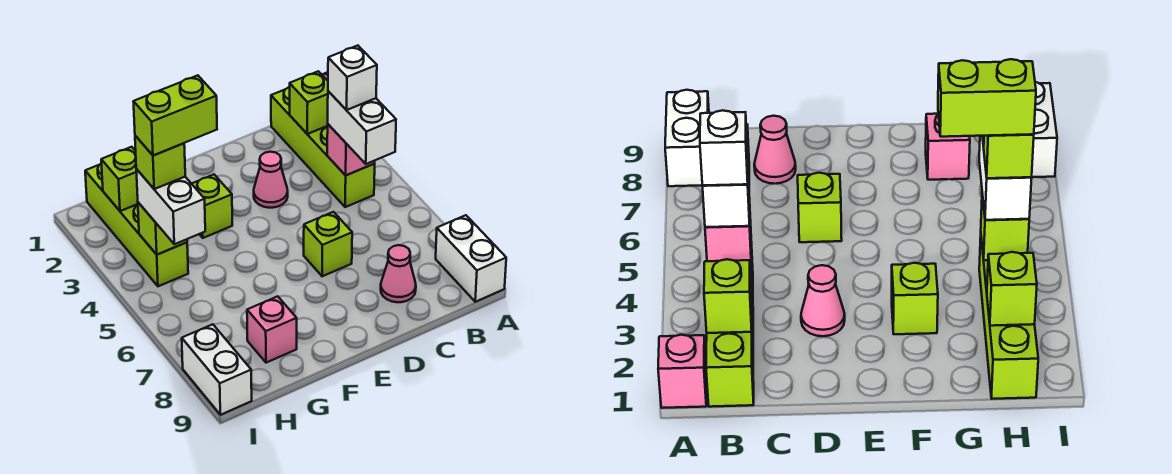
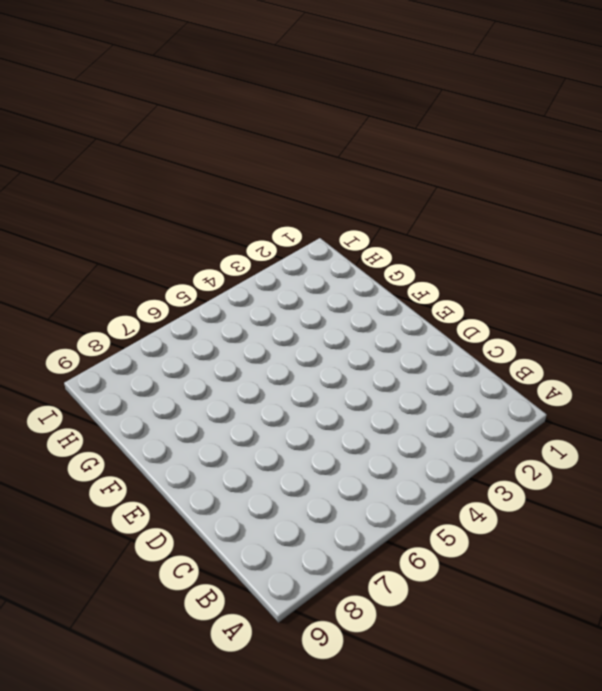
none -> pink brick A1 level 1
none -> white brick A8:A9 level 1
none -> lime brick B1:B4 level 1

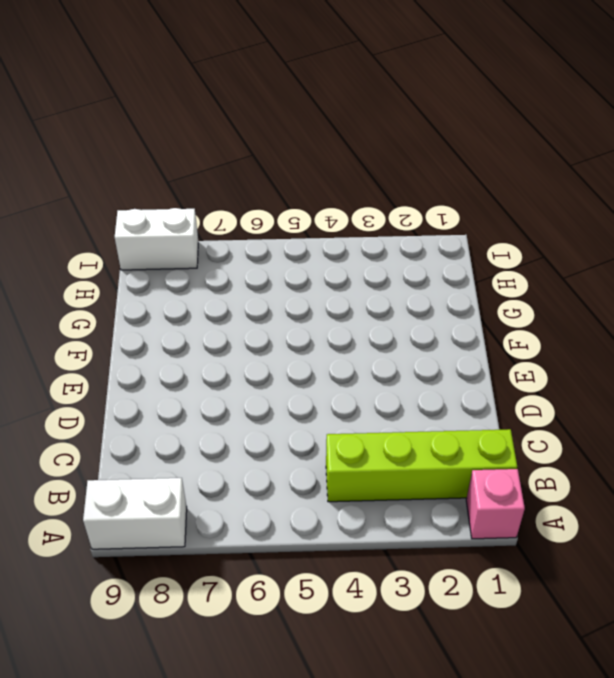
none -> pink cone C8 level 1
none -> pink cone D3 level 1
none -> lime brick D6 level 1

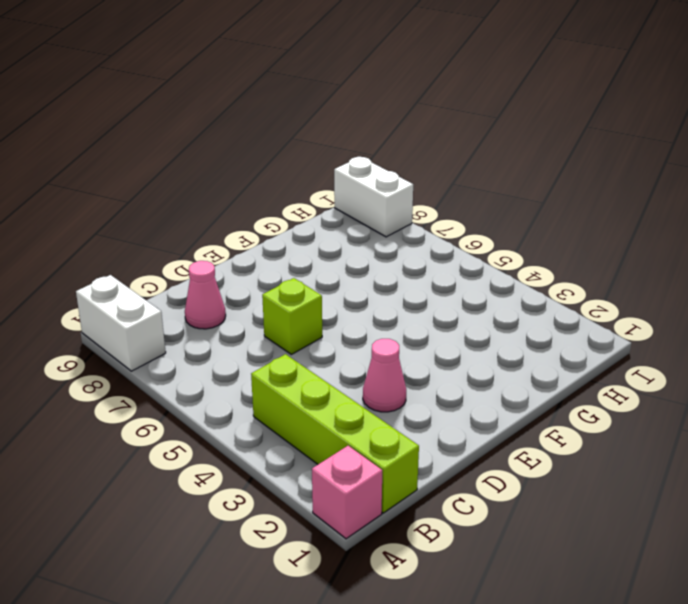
none -> lime brick F3 level 1
none -> pink brick G8 level 1
none -> lime brick H1:H4 level 1

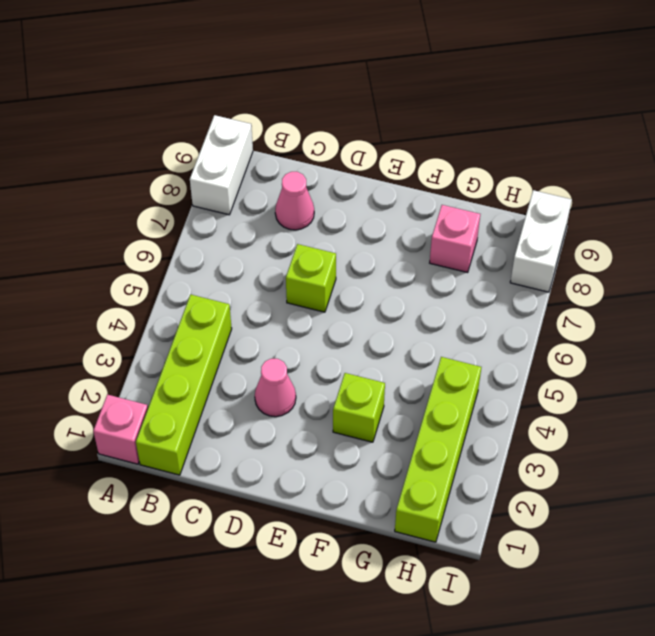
none -> lime brick B2 level 2
none -> pink brick B4 level 2
none -> lime brick H2 level 2

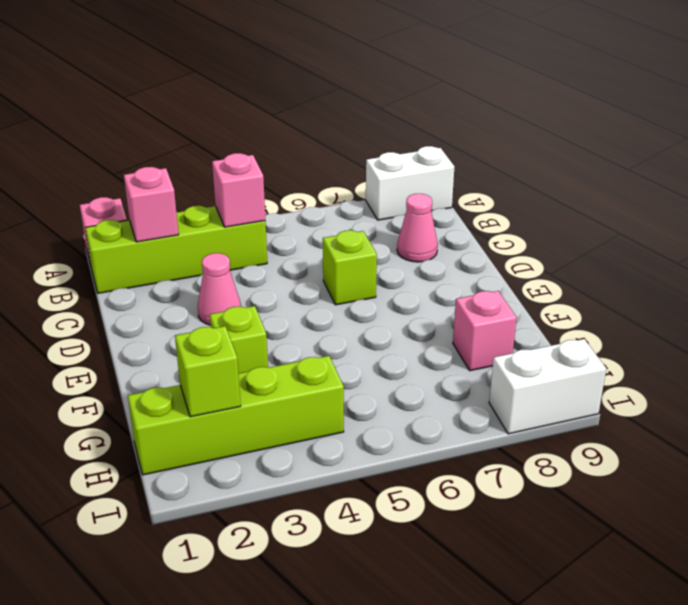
pink brick B2 level 2 -> lime brick B2 level 2
none -> lime brick H4 level 2
none -> white brick B4:B5 level 3
none -> white brick H4:H5 level 3

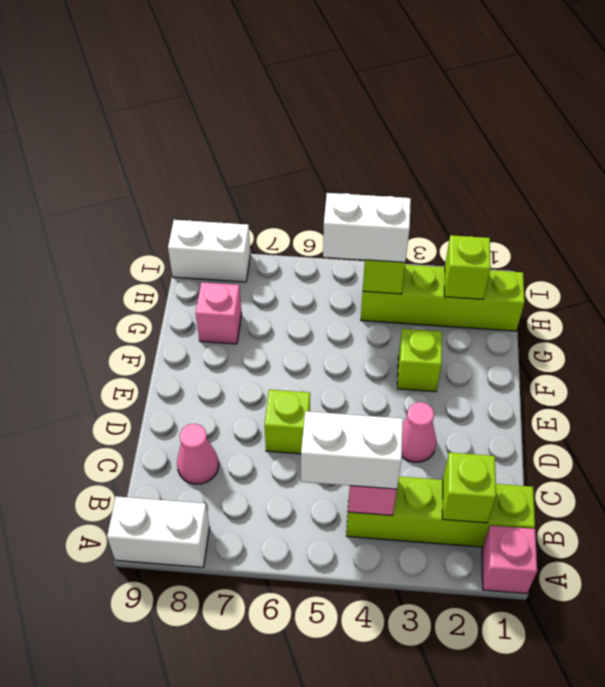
none -> white brick B4 level 4
none -> lime brick H4 level 4
none -> lime brick G4:H4 level 5

